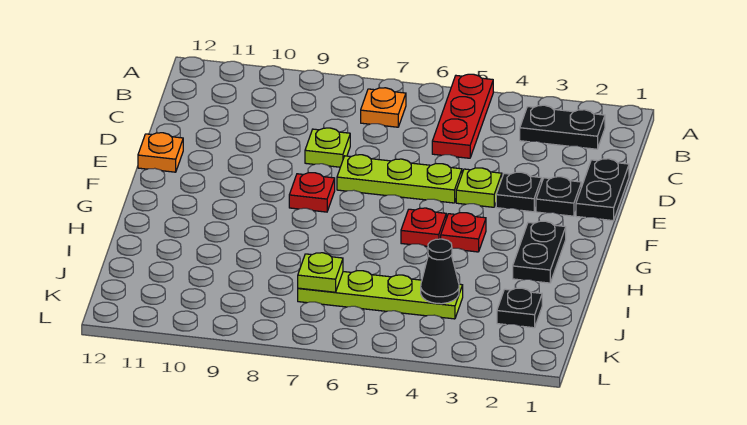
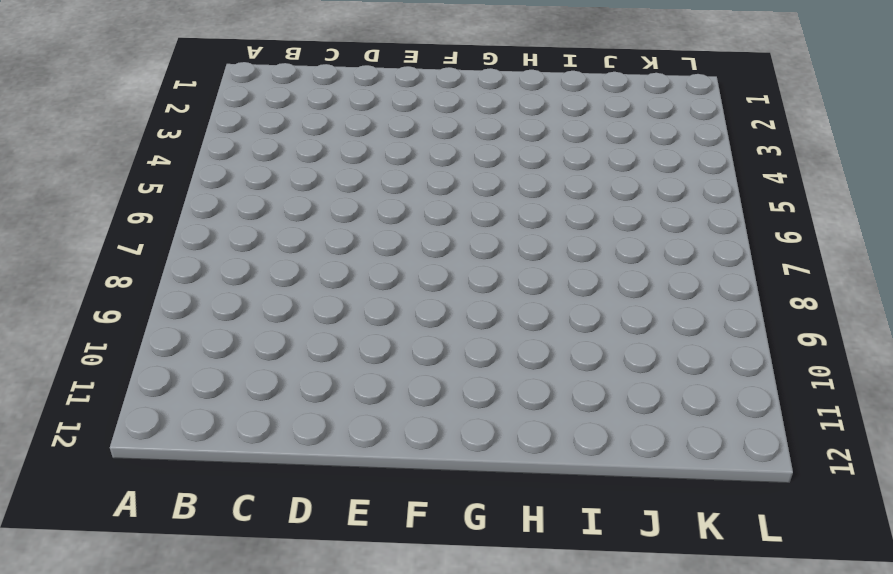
none -> red plate A5:C5 level 1
none -> black plate B2:B3 level 1
none -> orange plate B7 level 1

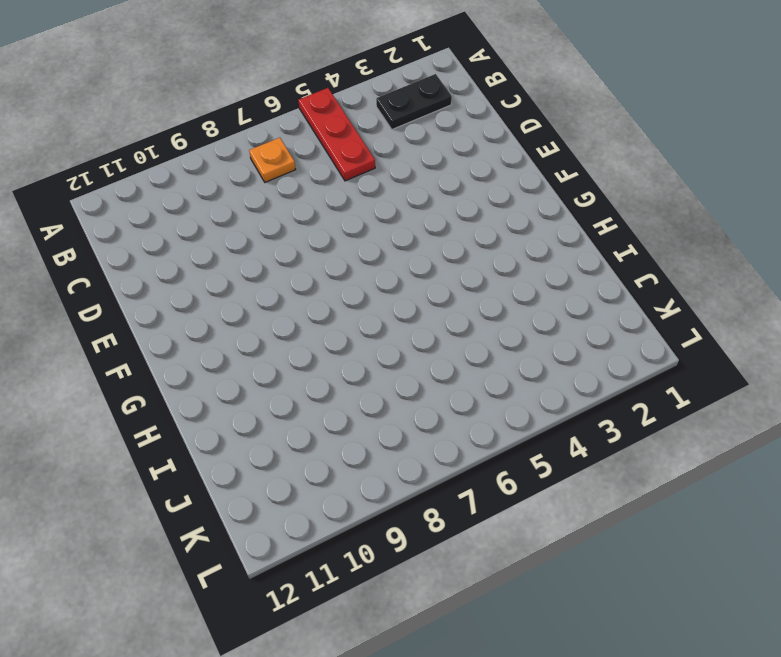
none -> black plate D1:E1 level 1
none -> lime plate D8 level 1
none -> black plate E2 level 1

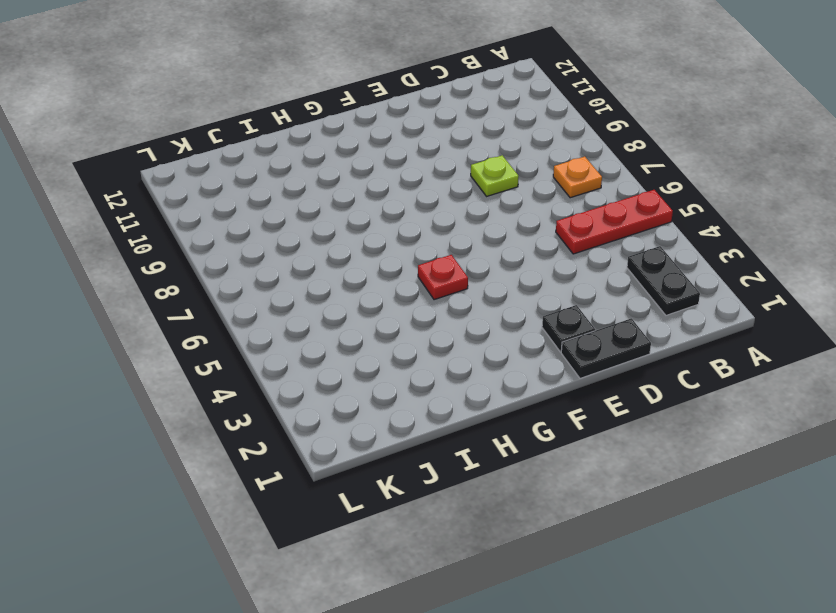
none -> black plate E3 level 1
none -> lime plate E4 level 1
none -> lime plate E5:E7 level 1

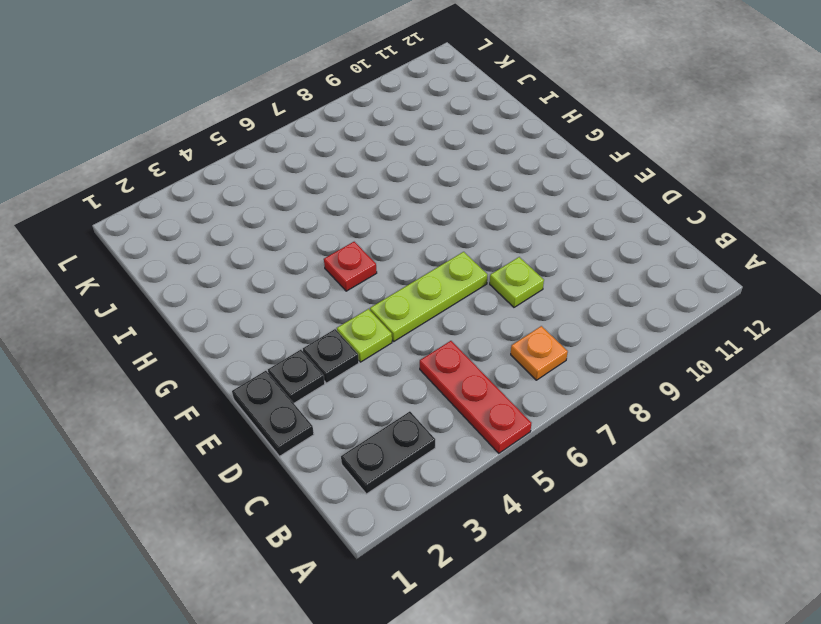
none -> orange plate E12 level 1
none -> red plate F8 level 1
none -> black plate G2:H2 level 1

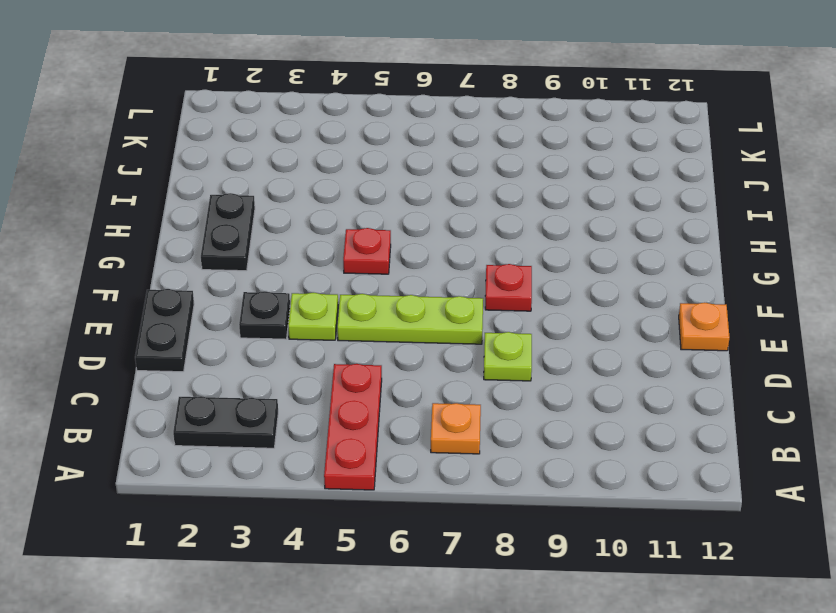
none -> black plate E2 level 1
none -> red plate G4 level 1
none -> black plate J2 level 1

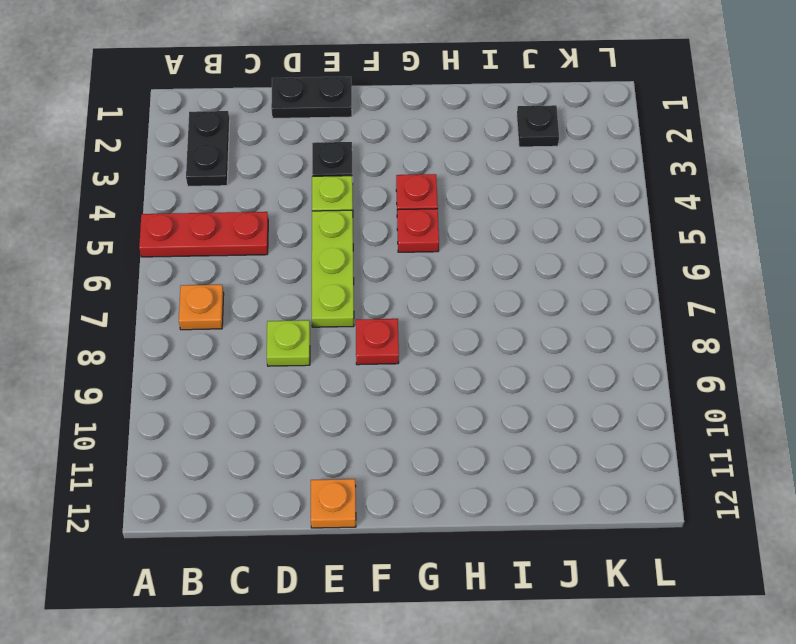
none -> black plate E2 level 1
none -> black plate G2:H2 level 1
none -> lime plate J4:J7 level 1

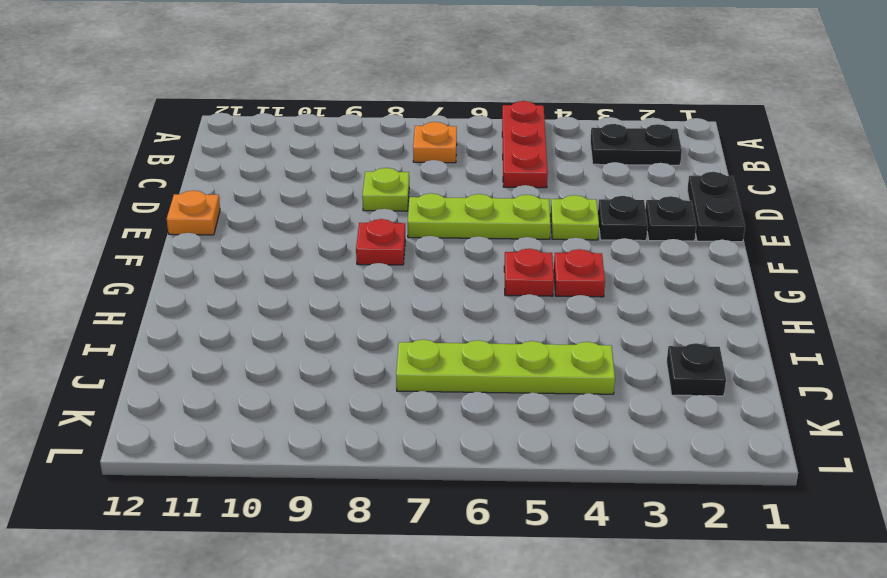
none -> black plate G2:H2 level 1
none -> black cone J4 level 2
none -> lime plate J7 level 2

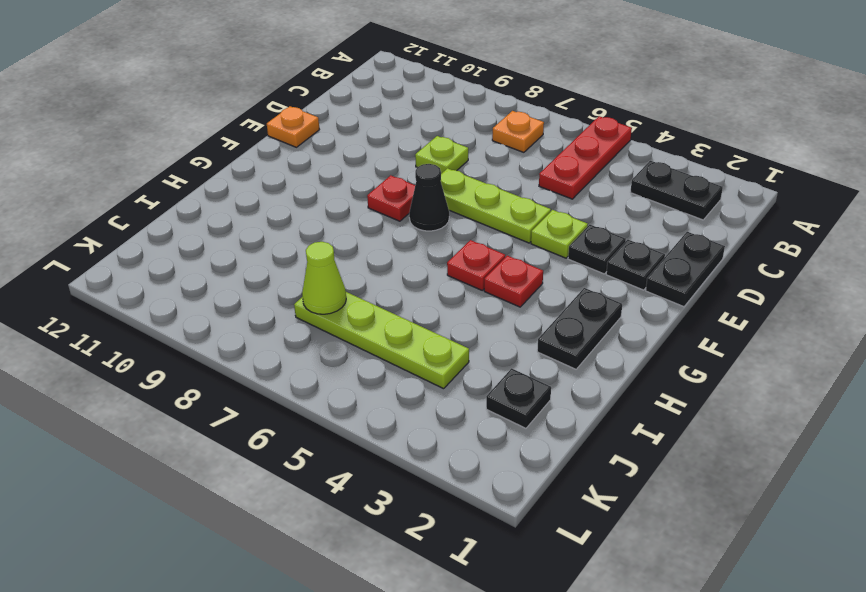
black cone F7 level 1 -> black cone J4 level 2
lime cone J7 level 2 -> lime plate J7 level 2

